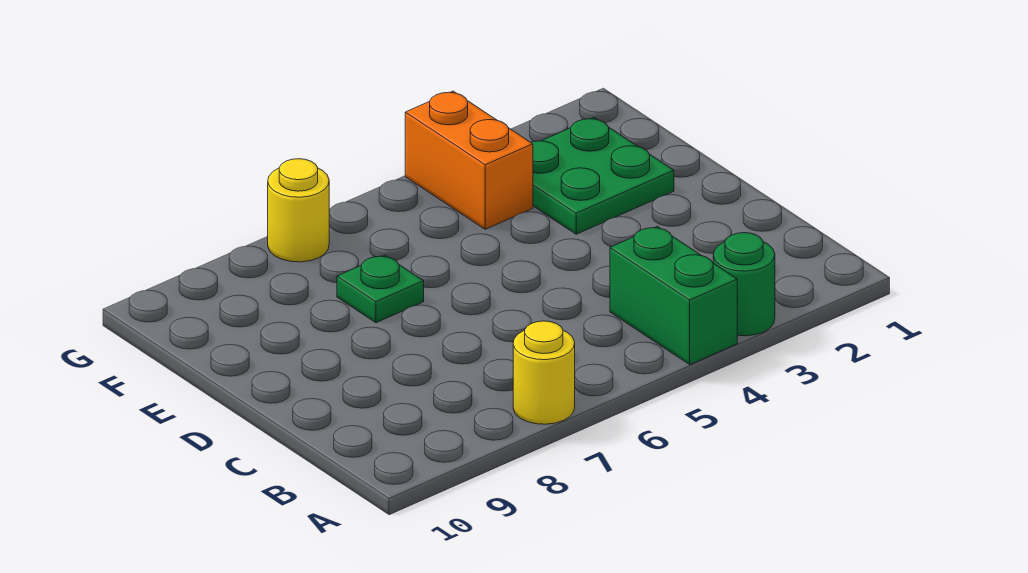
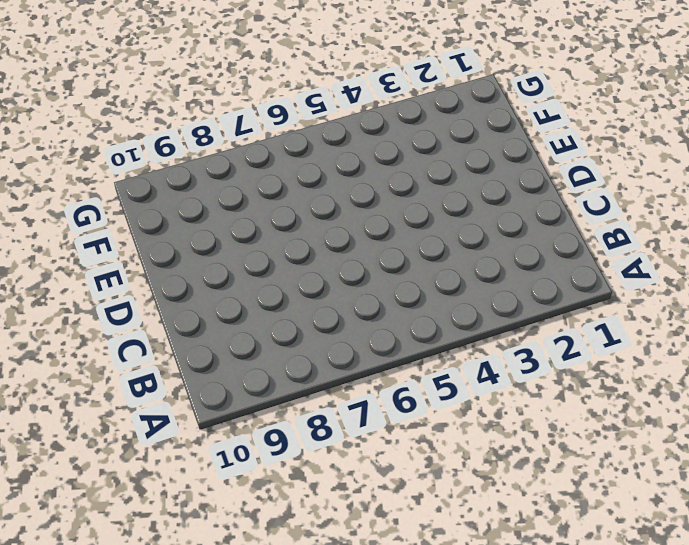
none -> green round brick A3 level 1
none -> green brick A4:B4 level 1

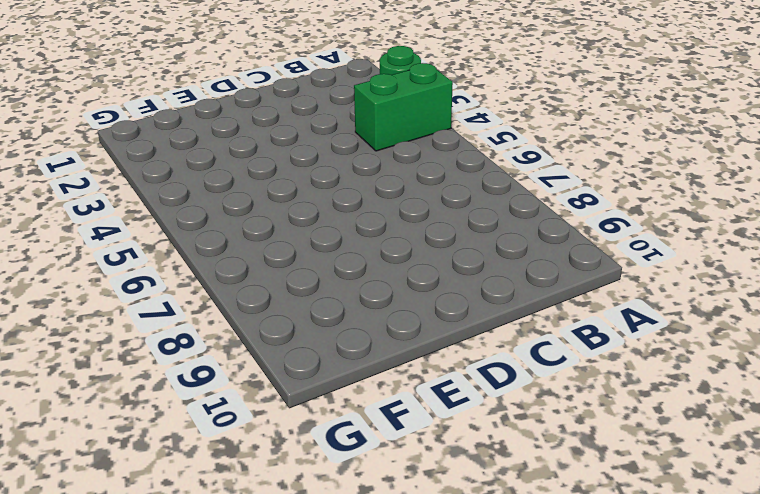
none -> yellow round brick A7 level 1
none -> green plate E2:F3 level 1

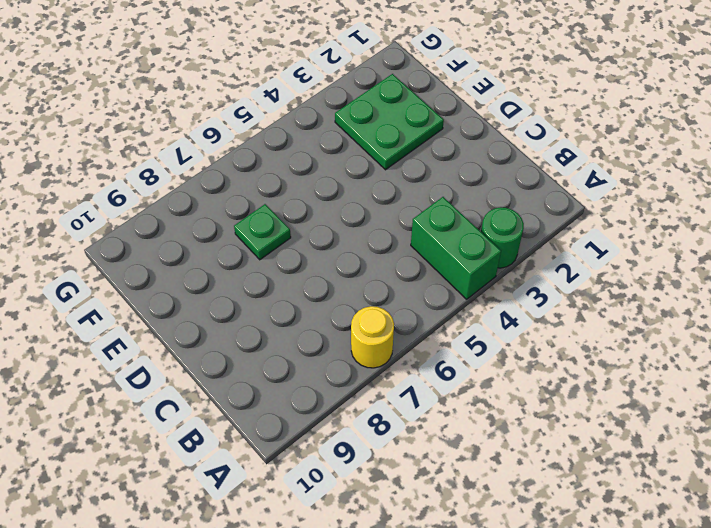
none -> orange brick F4:G4 level 1
none -> yellow round brick G7 level 1

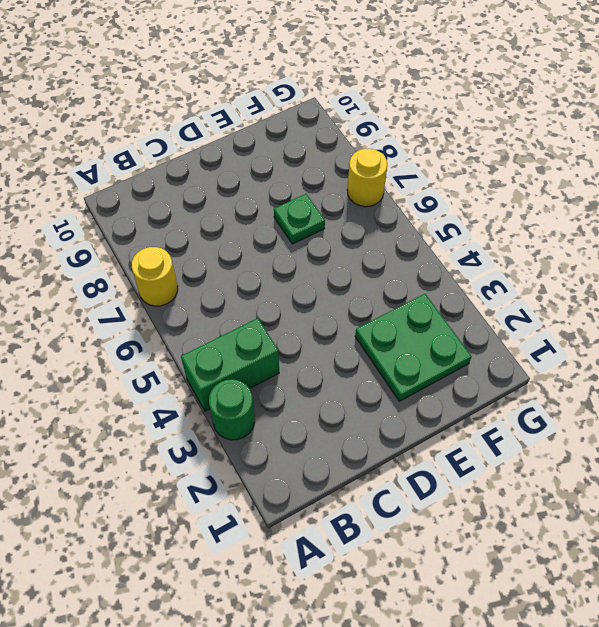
none -> orange brick F4:G4 level 1

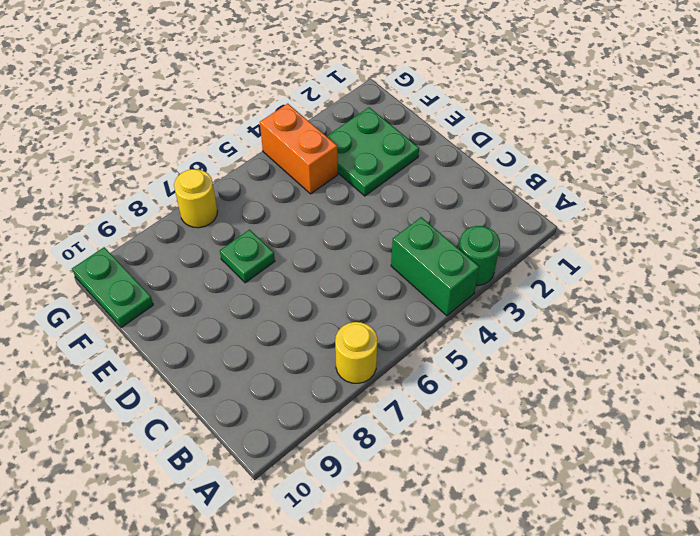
green plate F10:G10 level 1 -> none

